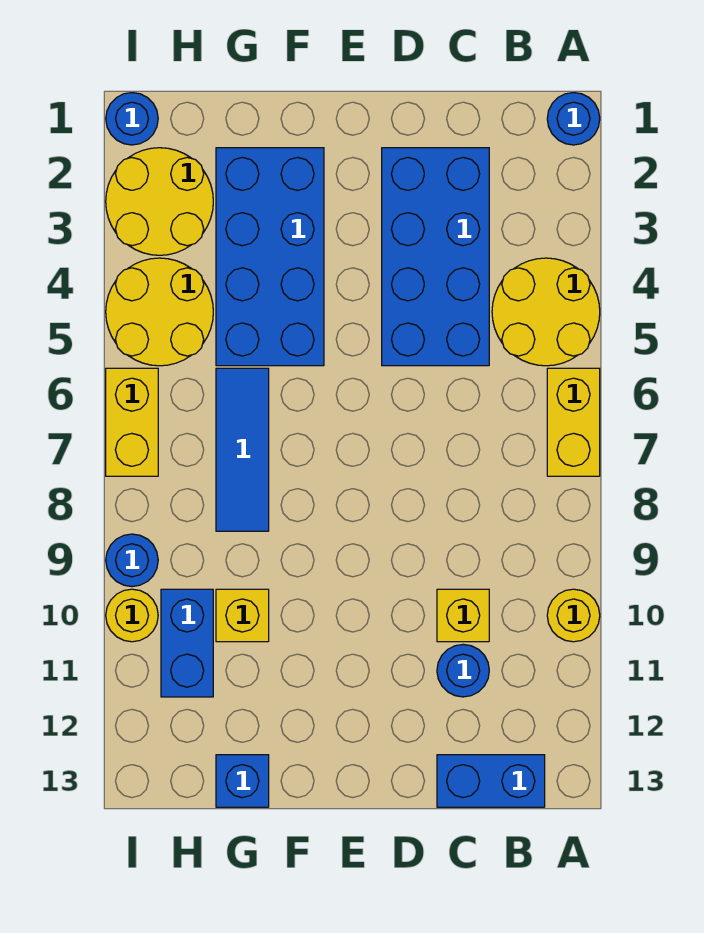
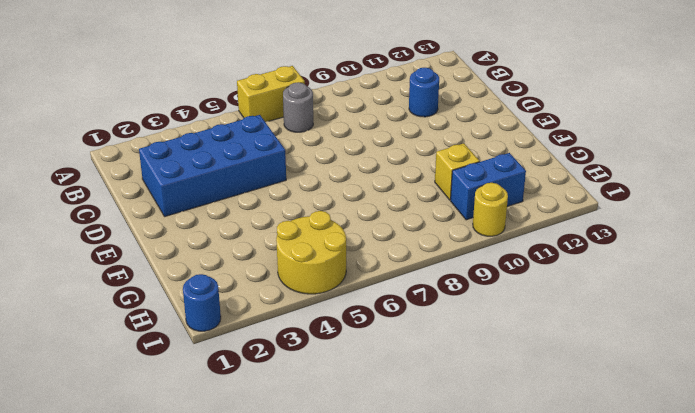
grey round brick B7 level 1 -> none
none -> blue round brick A1 level 1
none -> yellow round brick A4:B5 level 1
none -> yellow round brick A10 level 1

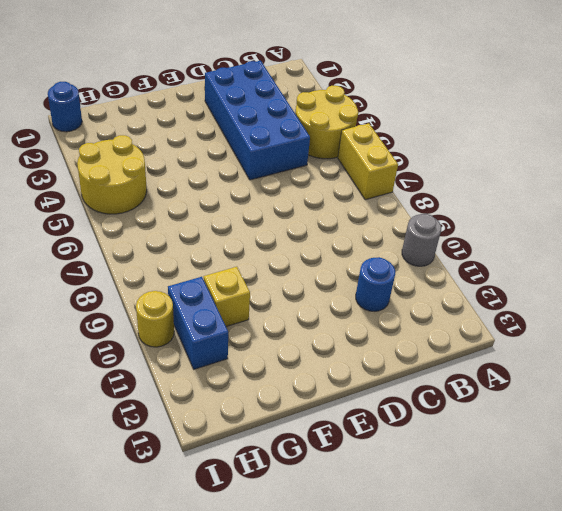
grey round brick A10 level 1 -> yellow round brick A10 level 1
none -> blue round brick A1 level 1
none -> blue brick B13:C13 level 1
none -> yellow brick C10 level 1

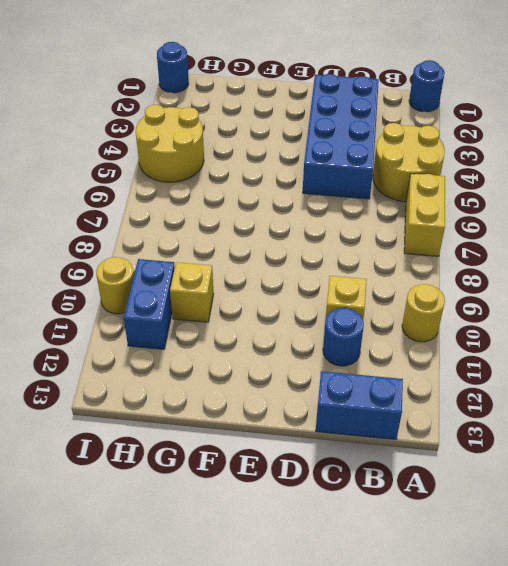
none -> blue brick F2:G5 level 1
none -> blue tile G6:G8 level 1
none -> blue brick G13 level 1

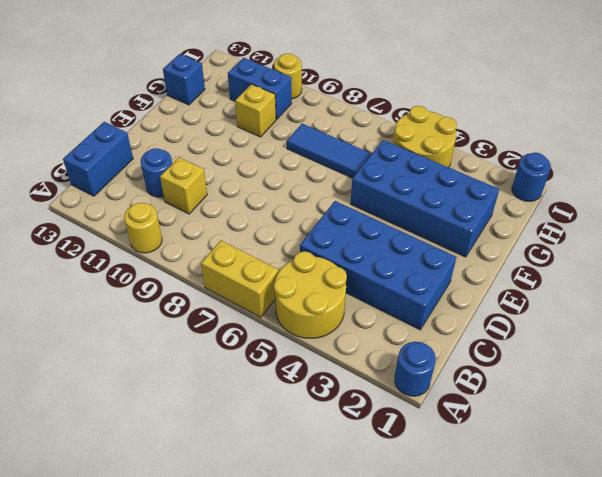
none -> yellow round brick H2:I3 level 1
none -> yellow brick I6:I7 level 1
none -> blue round brick I9 level 1

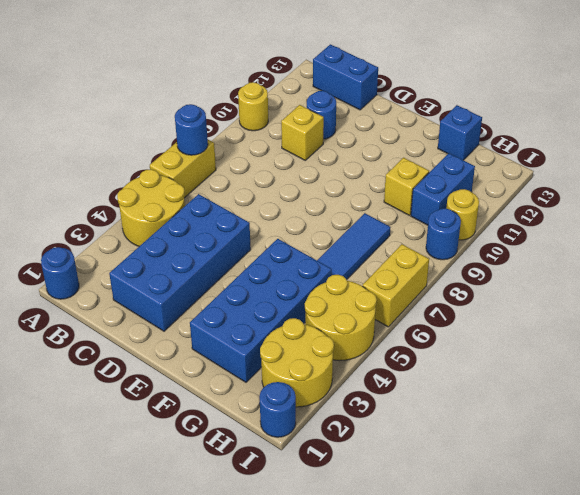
blue round brick A7 level 2 -> none

